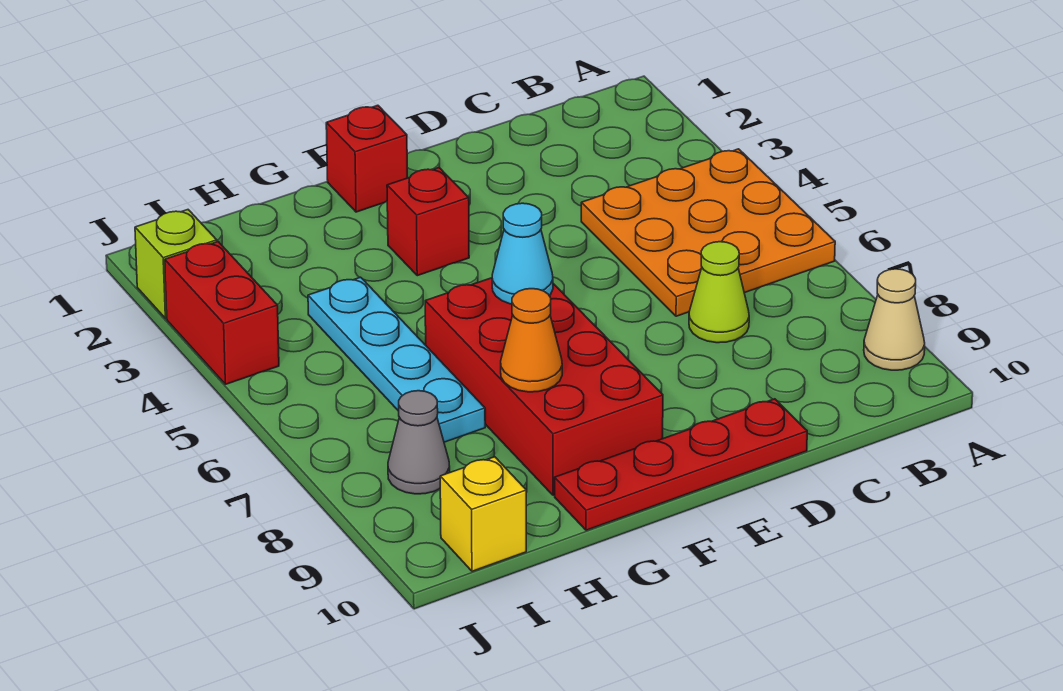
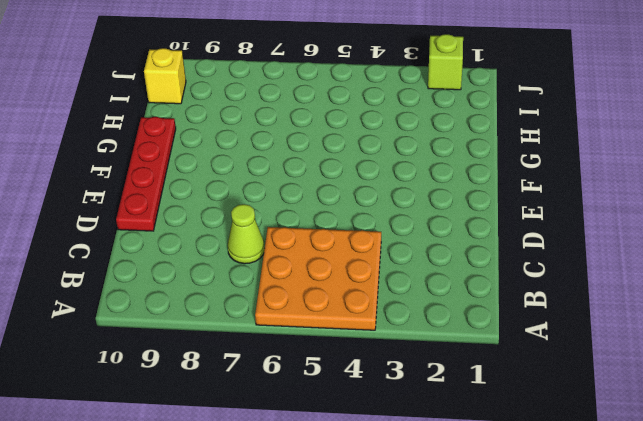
none -> tan cone A9 level 1
none -> red brick F1 level 1
none -> red brick F3 level 1

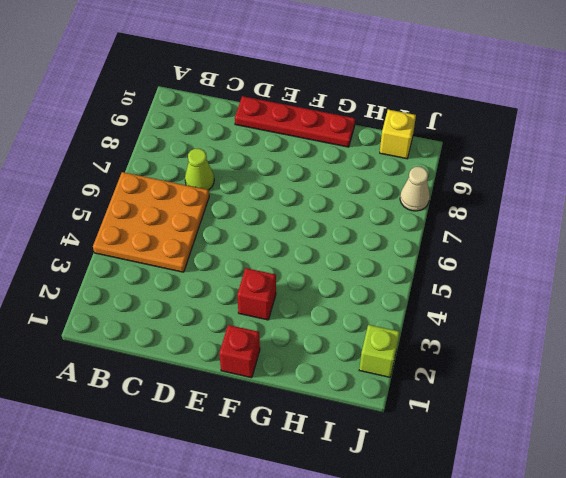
tan cone J8 level 1 -> tan cone A9 level 1
none -> red brick F6:G9 level 1
none -> cyan plate H4:H7 level 1
none -> grey cone I8 level 1

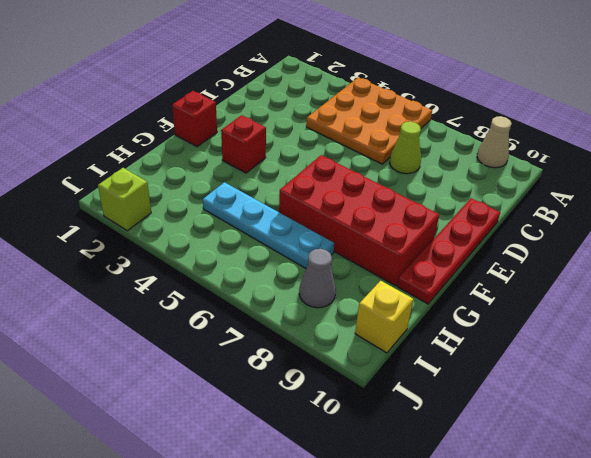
none -> red brick J3:J4 level 1
none -> cyan cone F6 level 2
none -> orange cone G8 level 2

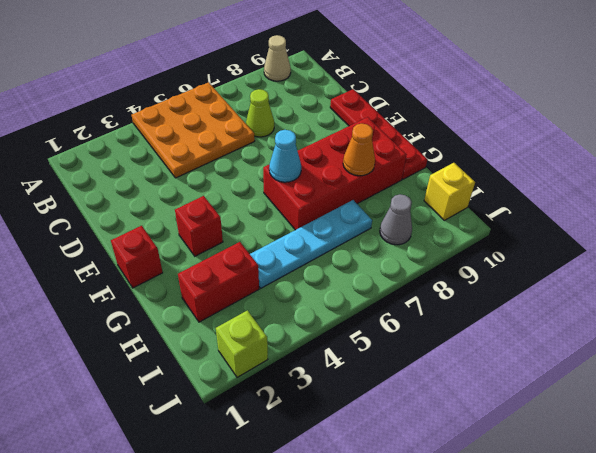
red brick H2:H3 level 1 -> red brick J3:J4 level 1

